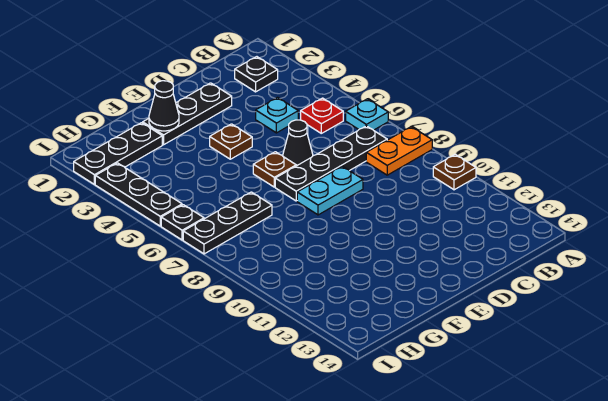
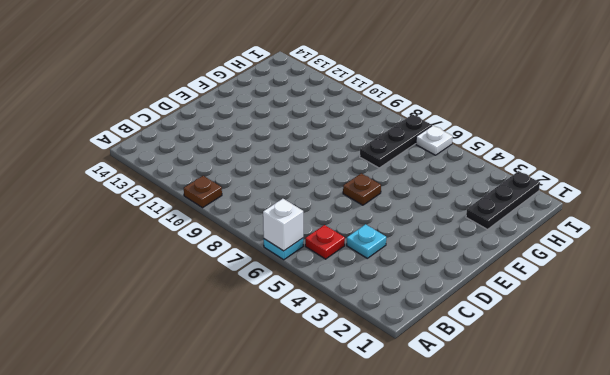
white brick A6 level 2 -> none
white plate I6 level 1 -> black plate I6 level 1
none -> orange plate A8:B8 level 1
none -> black plate B2 level 1
none -> black plate B7:E7 level 1

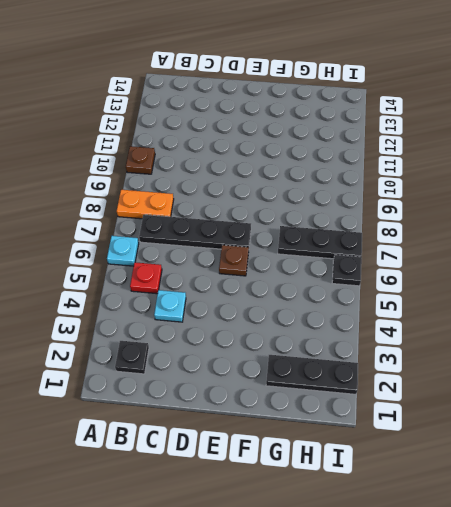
none -> black plate D2:F2 level 1
none -> black cone D6 level 1
none -> cyan plate D8:E8 level 1

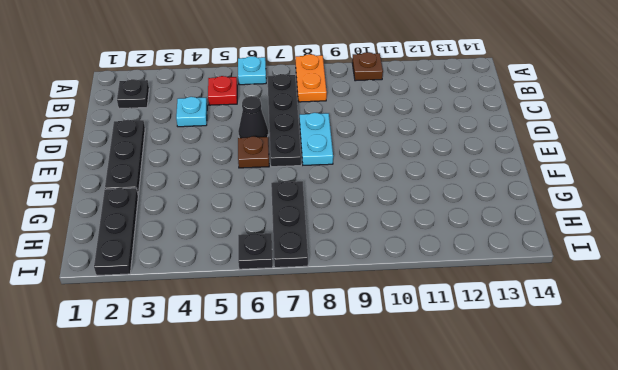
none -> brown plate E4 level 1
none -> black plate I3:I5 level 1
none -> black cone F2 level 2

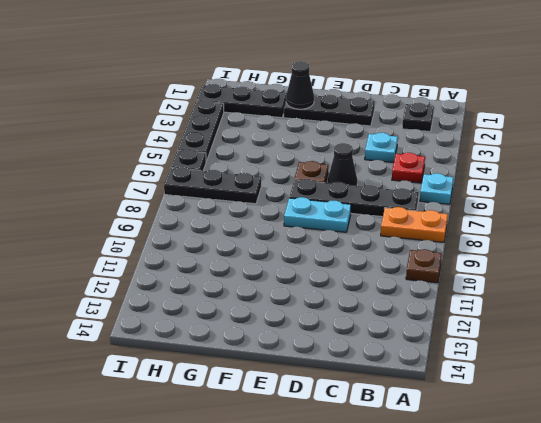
none -> brown plate E4 level 1

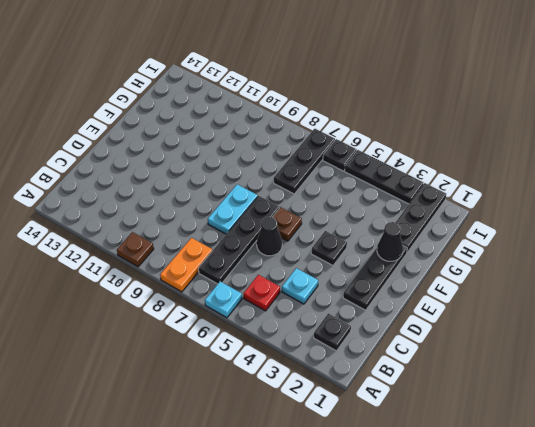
black plate E4 level 1 -> brown plate E4 level 1

